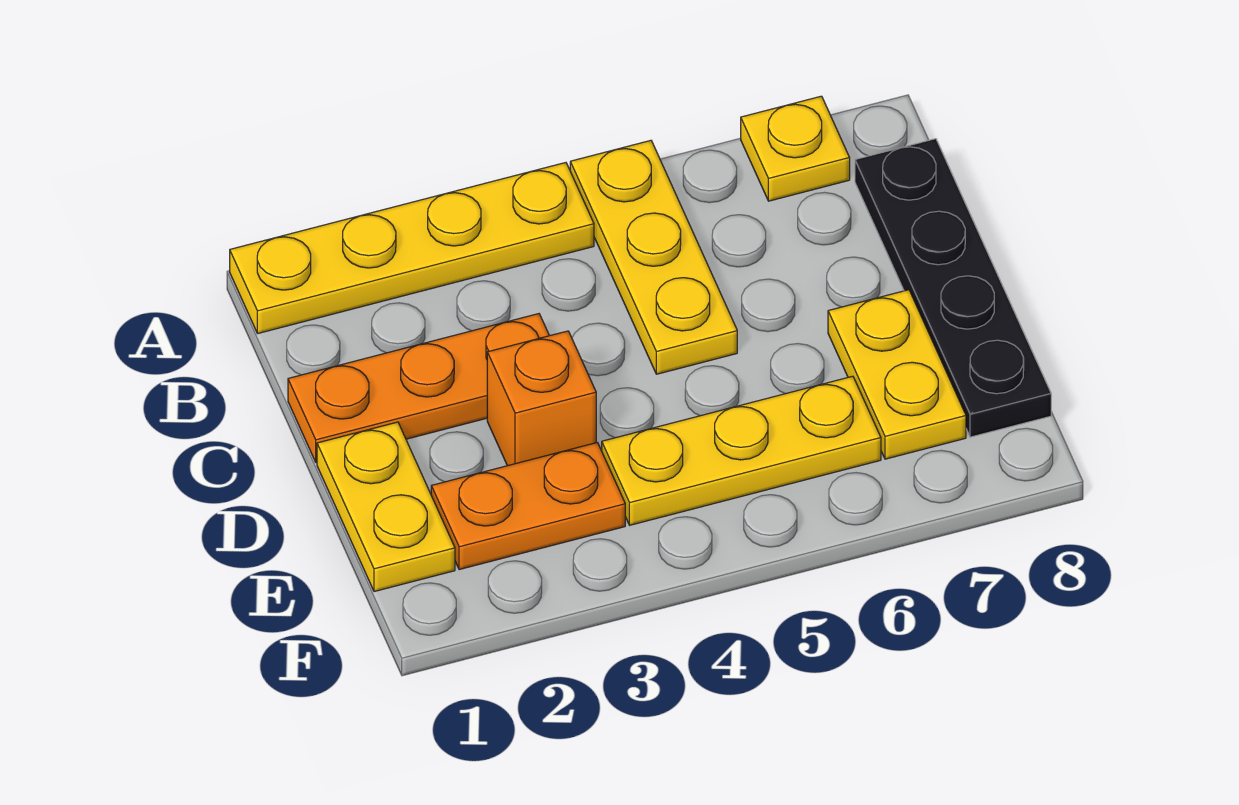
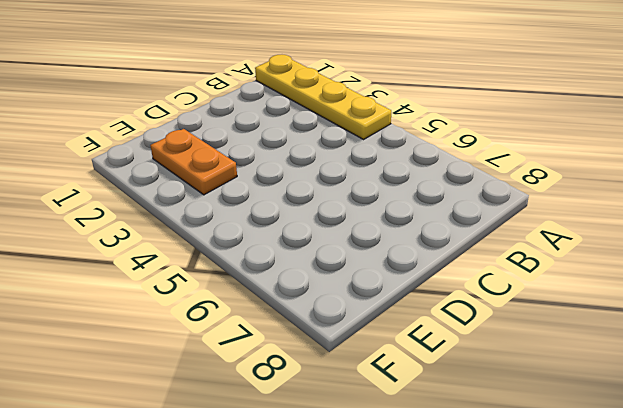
none -> yellow plate A5:C5 level 1
none -> yellow plate A7 level 1

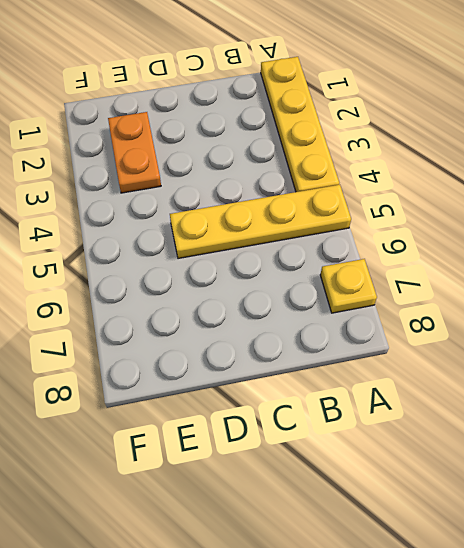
yellow plate A5:D5 level 1 -> yellow plate A5:C5 level 1
none -> black plate B8:E8 level 1
none -> orange plate C1:C3 level 1

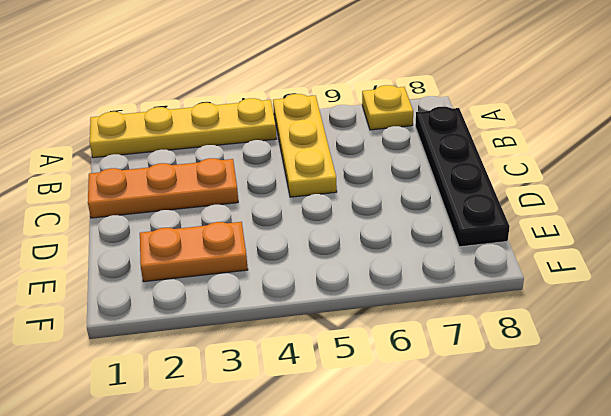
none -> yellow plate D1:E1 level 1
none -> orange brick D3 level 1

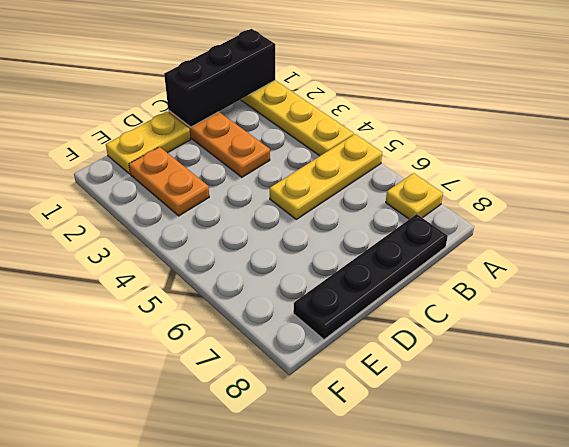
black brick A1:C1 level 2 -> none
none -> orange brick D3 level 1
none -> yellow plate D7:E7 level 1

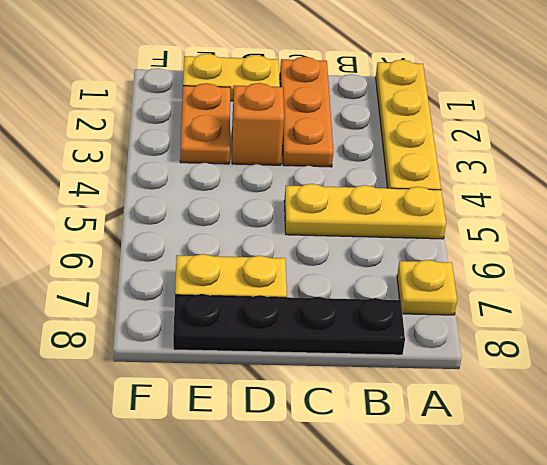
none -> yellow plate E4:E6 level 1

